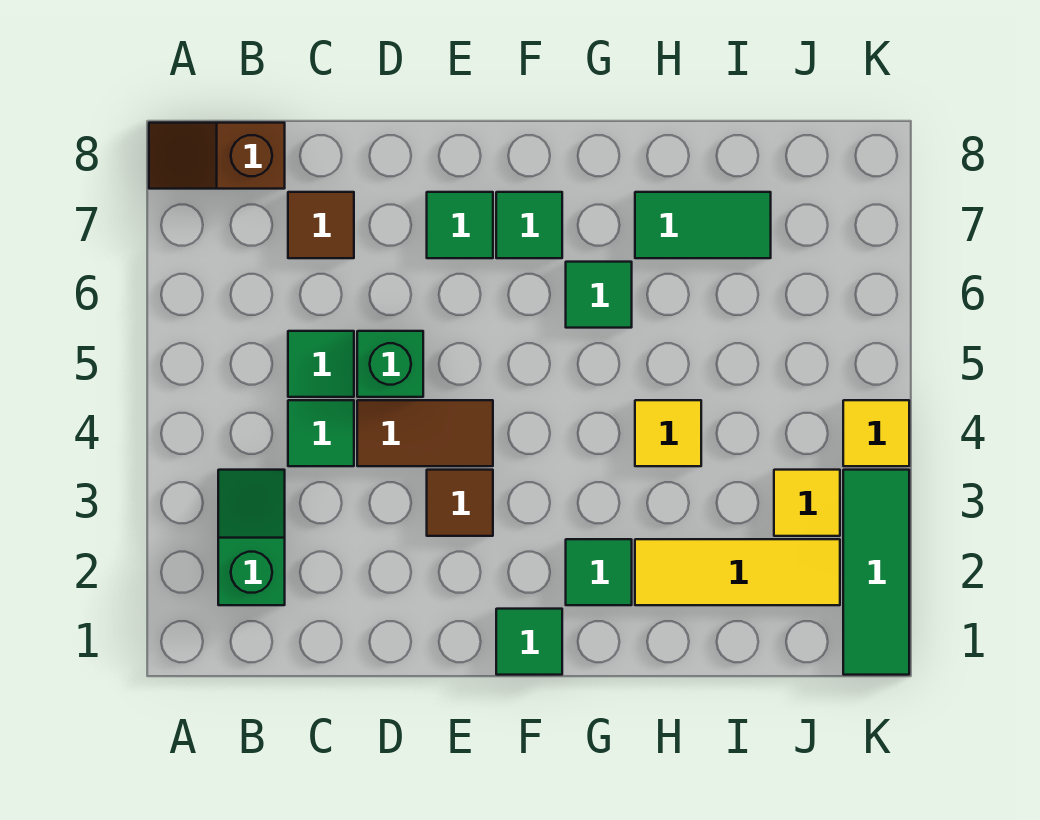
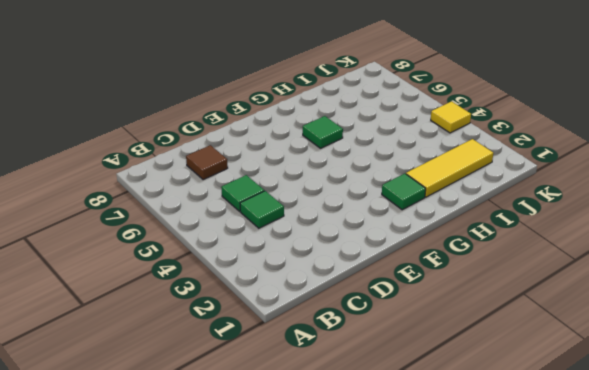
none -> brown slope A8:B8 level 1 top B
none -> green slope B2:B3 level 1 top 2
none -> brown tile D4:E4 level 1

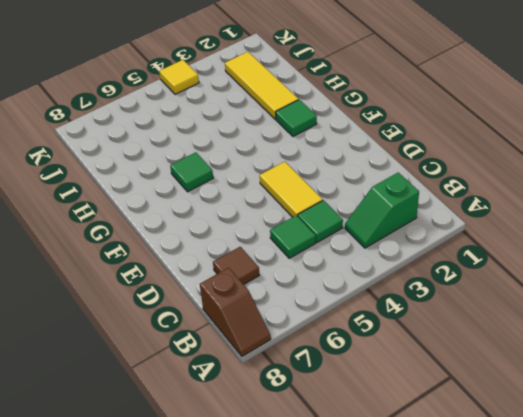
yellow tile D4:E4 level 1 -> brown tile D4:E4 level 1
none -> green brick D5 level 1
none -> brown tile E3 level 1
none -> green tile E7 level 1

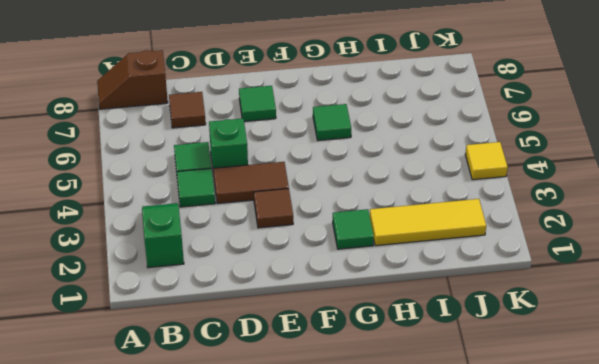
none -> green tile F1 level 1
none -> green tile F7 level 1
none -> yellow tile H4 level 1

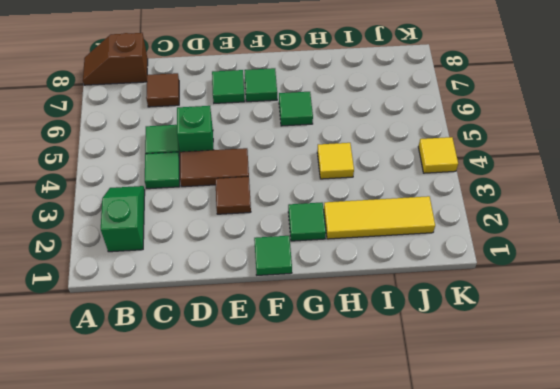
none -> green tile H7:I7 level 1
none -> yellow tile J3 level 1
none -> green tile K1:K3 level 1

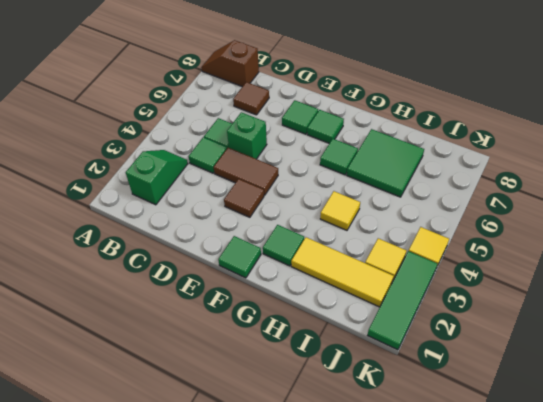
green tile H6:I7 level 1 -> green tile H7:I7 level 1

